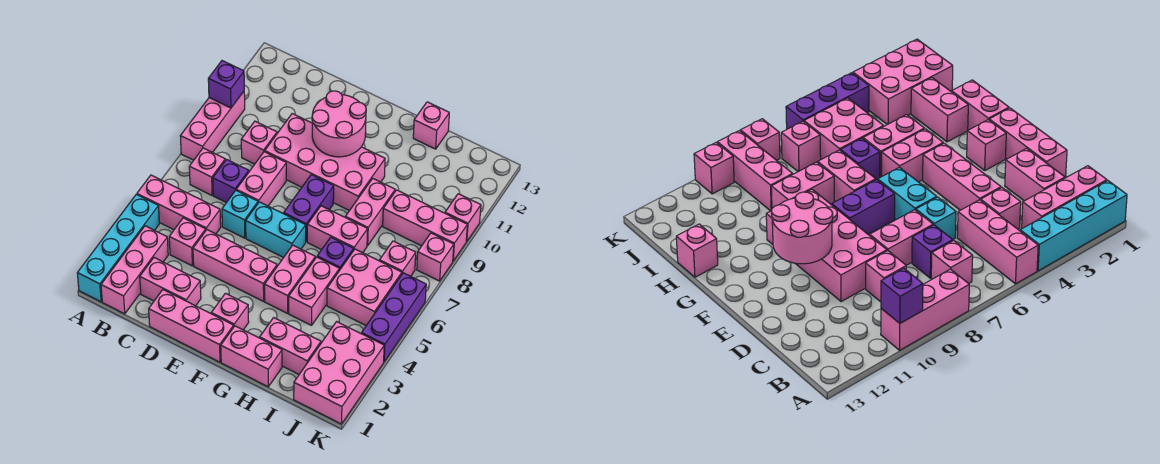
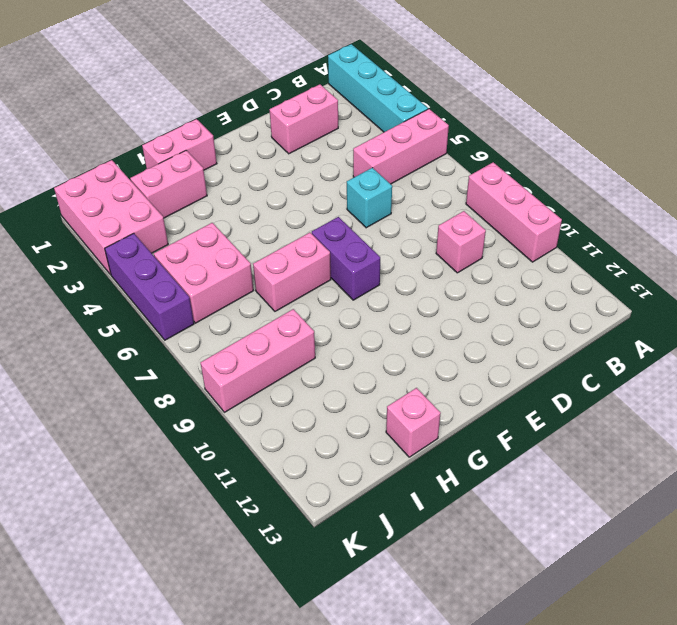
none -> pink brick B1:B3 level 1
none -> pink brick B7 level 1
none -> pink brick C4 level 1
none -> purple brick C7 level 1

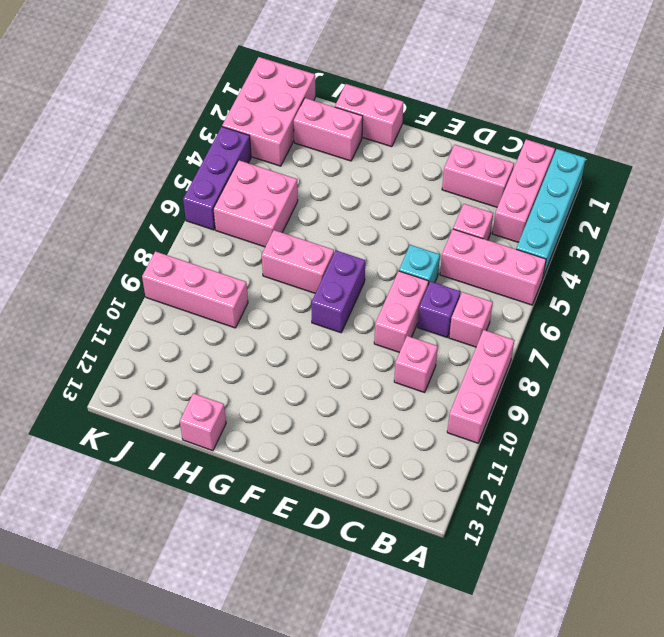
none -> pink brick D1:F1 level 1
none -> pink brick D4:F4 level 1
none -> pink brick D9:G10 level 1
none -> cyan brick E6:F6 level 1

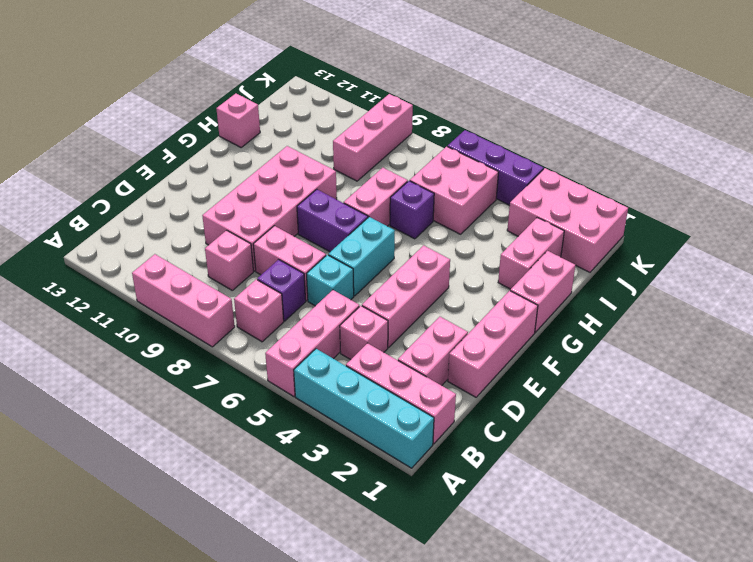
none -> pink brick F2 level 1
none -> pink brick G4:G5 level 1
none -> pink brick H4:H5 level 1
none -> pink brick H8:H9 level 1

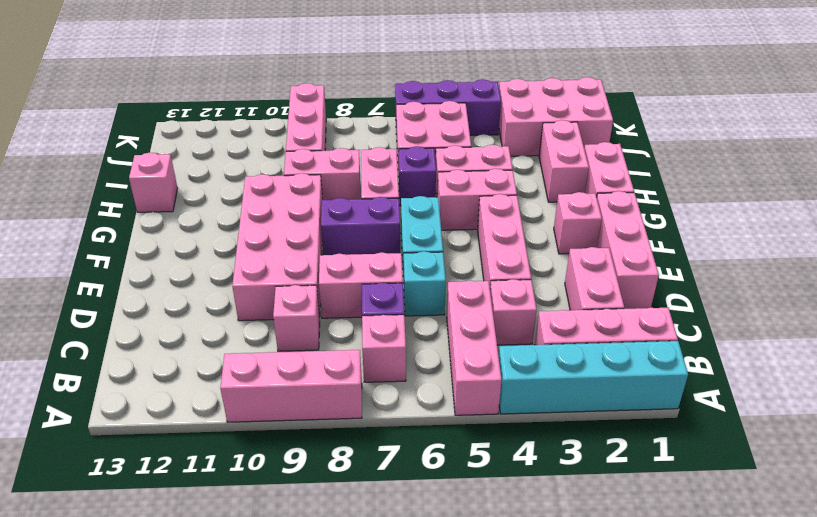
none -> pink brick J7 level 1
none -> pink brick K8 level 1
none -> pink brick K10 level 1
none -> purple brick A10 level 2

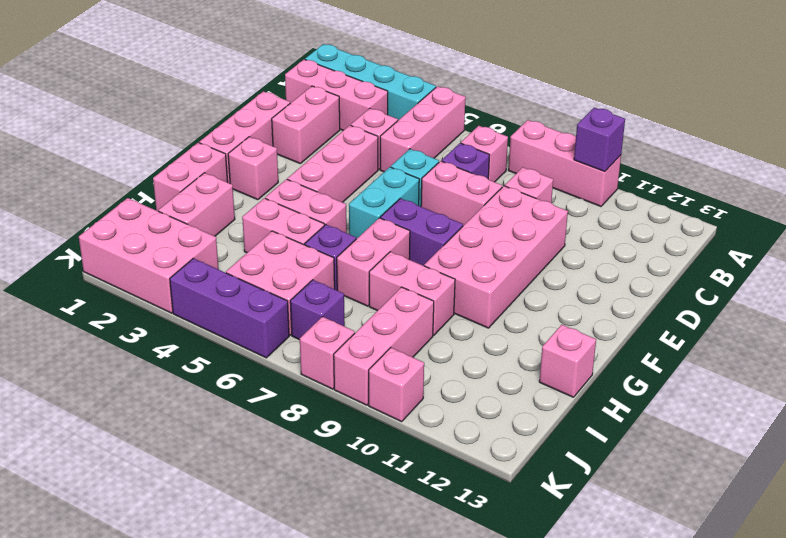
purple brick J7 level 1 -> pink brick J7 level 1
none -> pink round brick E10:F11 level 2

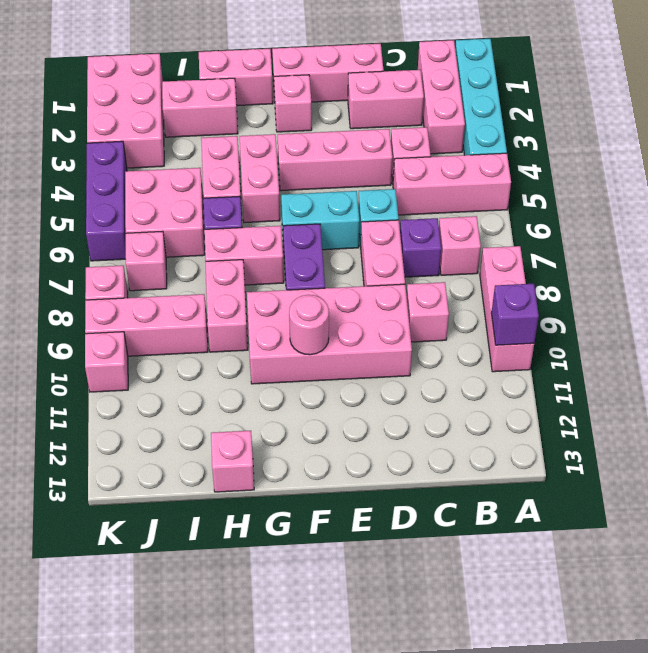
pink round brick F10 level 2 -> pink round brick E10:F11 level 2

